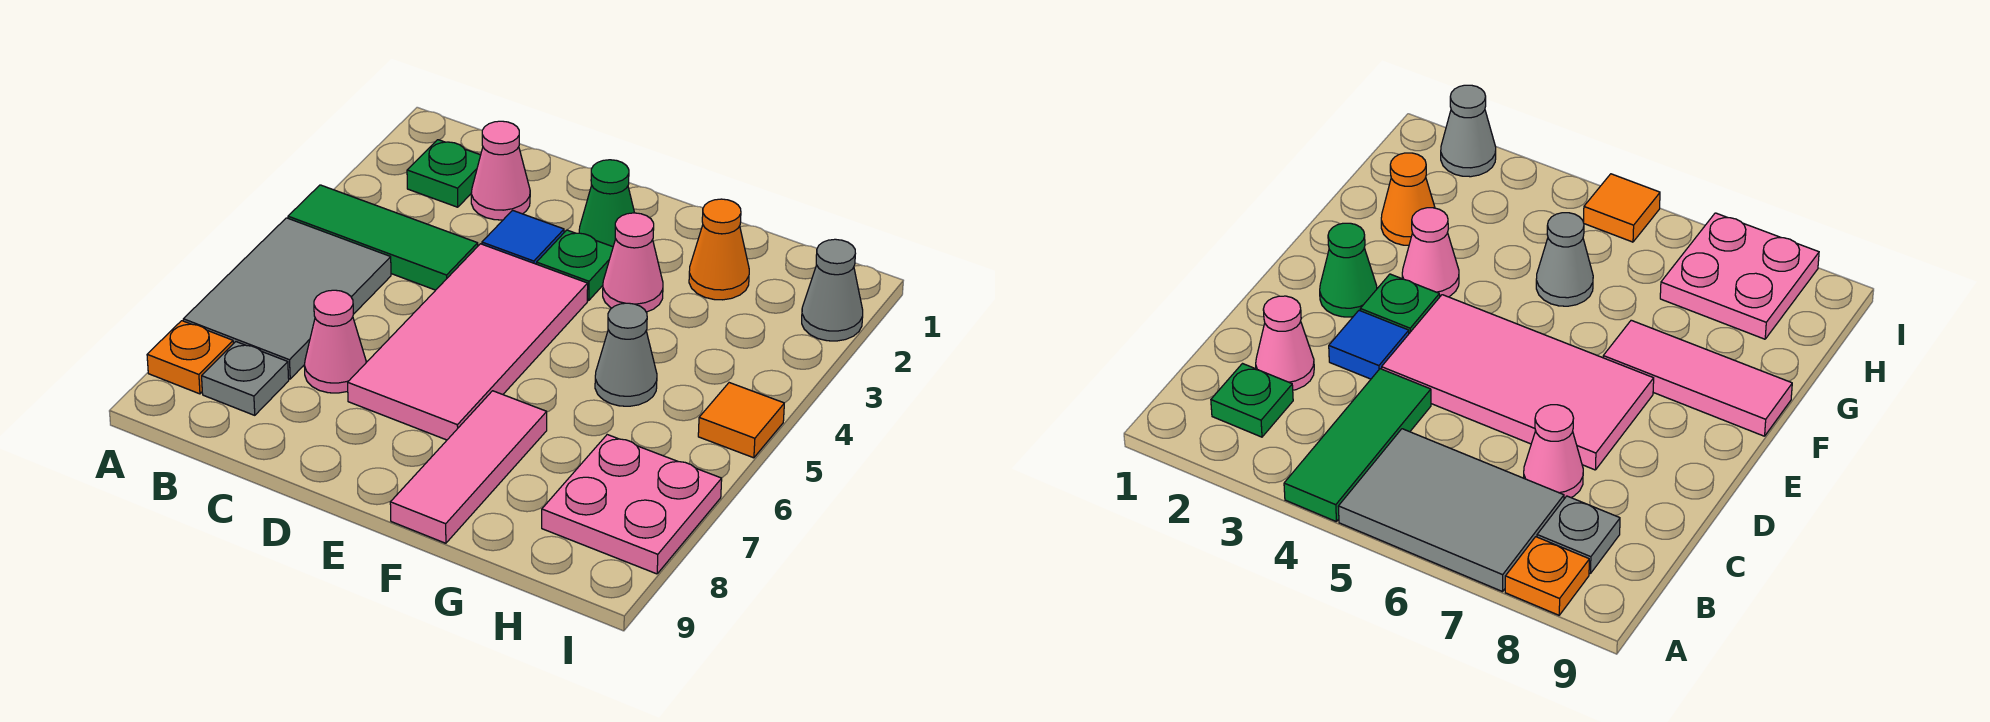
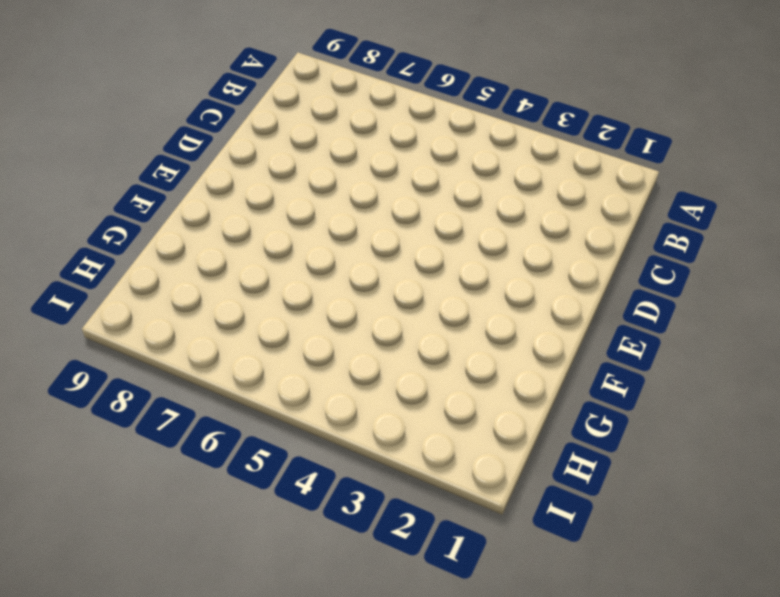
none -> green tile A4:C4 level 1
none -> grey tile A5:B7 level 1
none -> orange plate A8 level 1

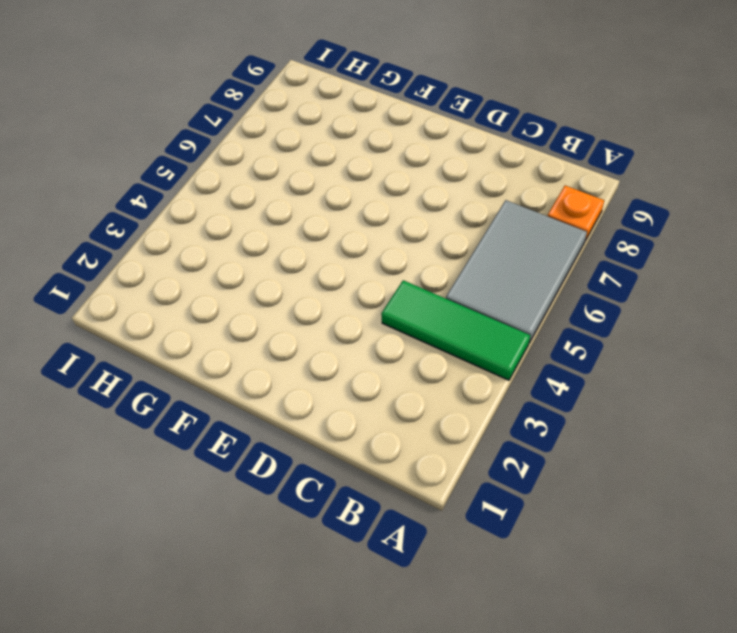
none -> green plate B2 level 1
none -> grey plate B8 level 1
none -> pink cone C2 level 1

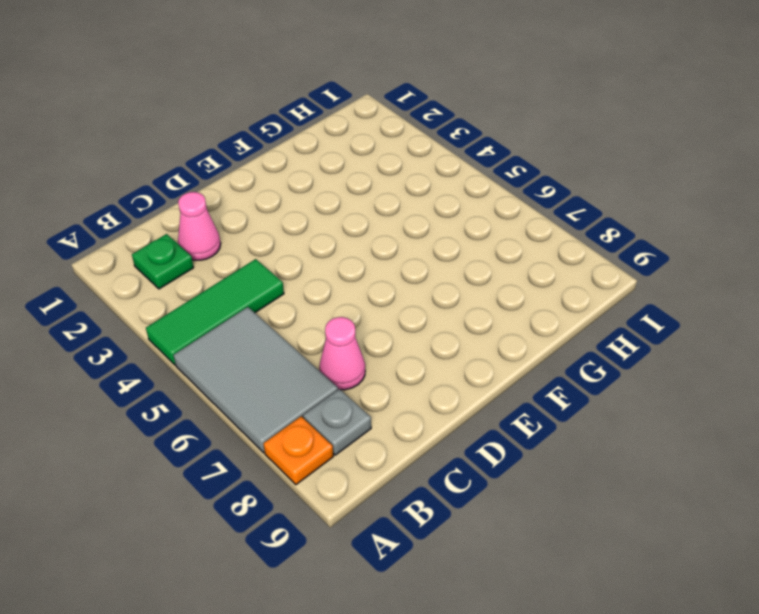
none -> blue tile D3 level 1
none -> pink tile D4:E7 level 1
none -> green cone E2 level 1

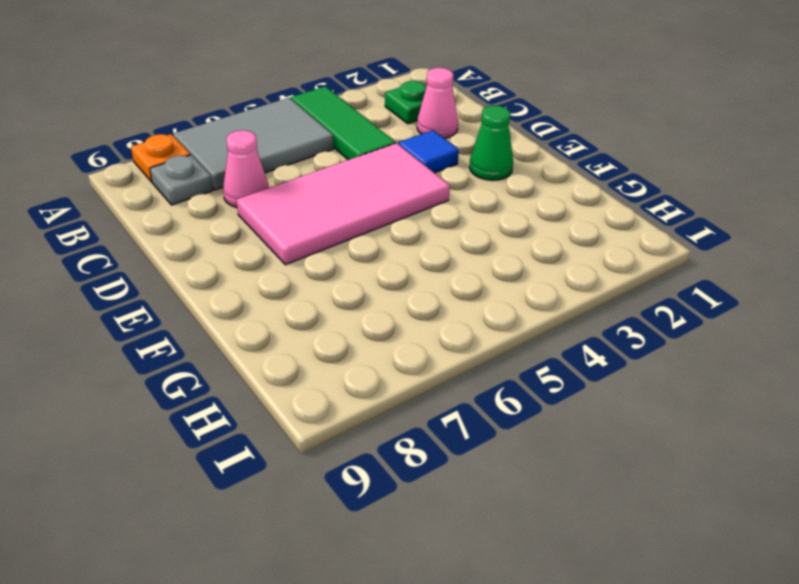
none -> green plate E3 level 1
none -> pink cone F3 level 1
none -> pink tile F7:F9 level 1

